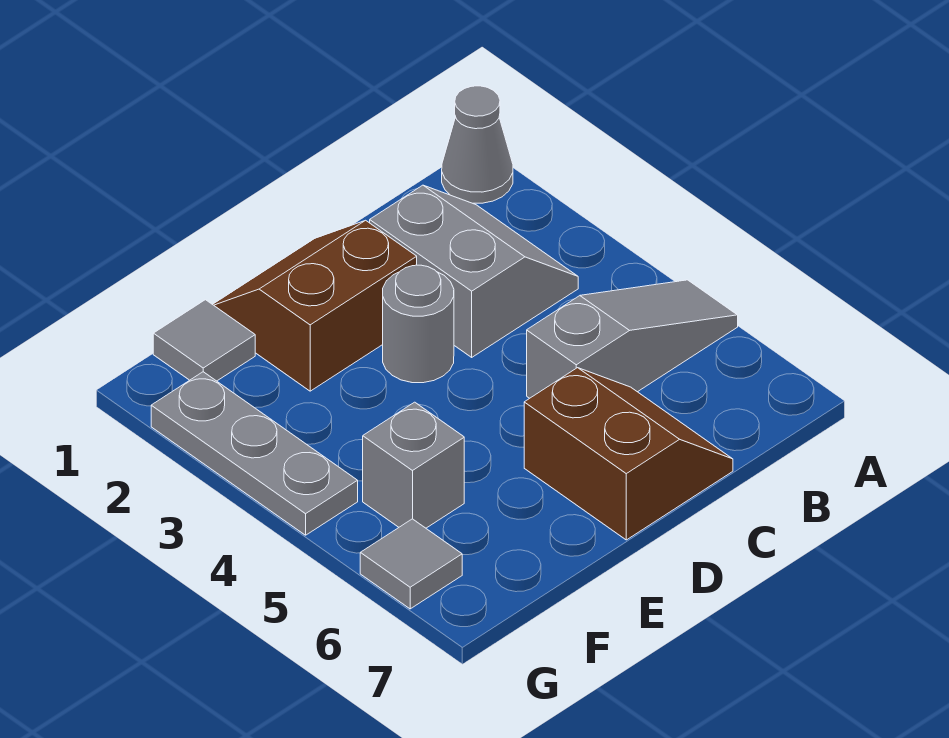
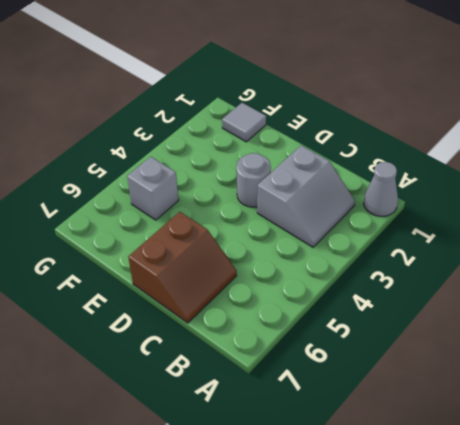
none -> grey slope A5:C5 level 1 top C
none -> brown slope D1:E2 level 1 top 2

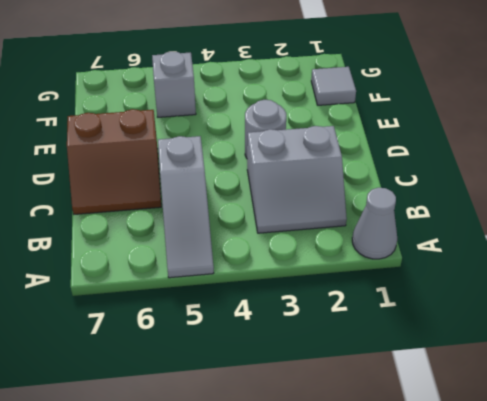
none -> brown slope D1:E2 level 1 top 2
none -> grey plate G2:G4 level 1

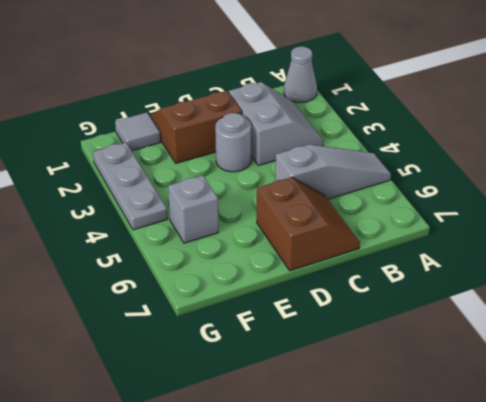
none -> grey tile G6 level 1

